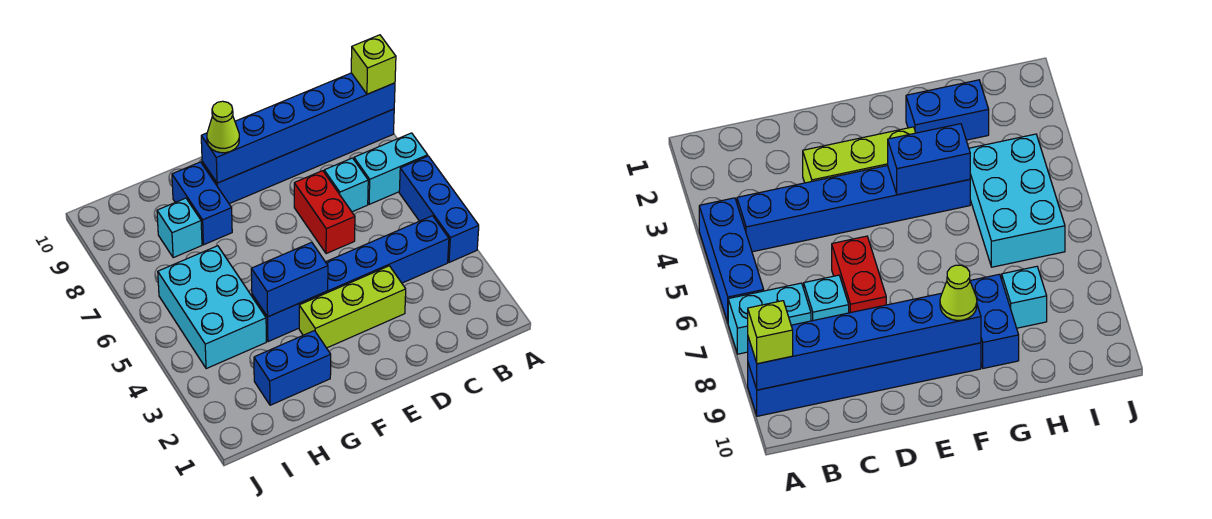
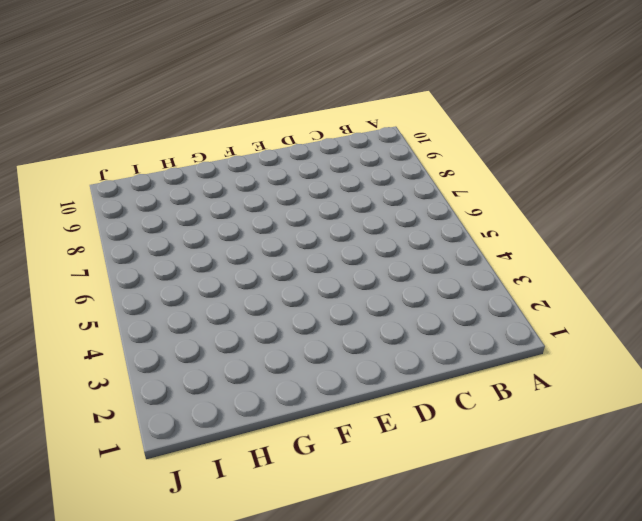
none -> blue brick A4:A6 level 1
none -> cyan brick A7:B7 level 1
none -> blue brick A9:F9 level 1

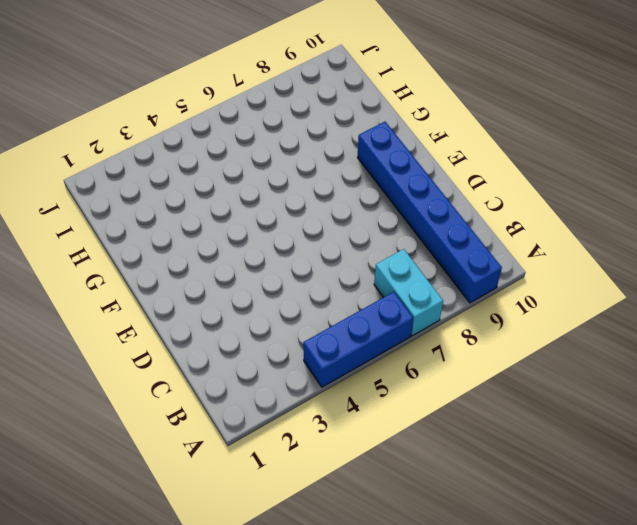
none -> blue brick B4:G4 level 1
none -> cyan brick C7 level 1
none -> lime brick D3:F3 level 1

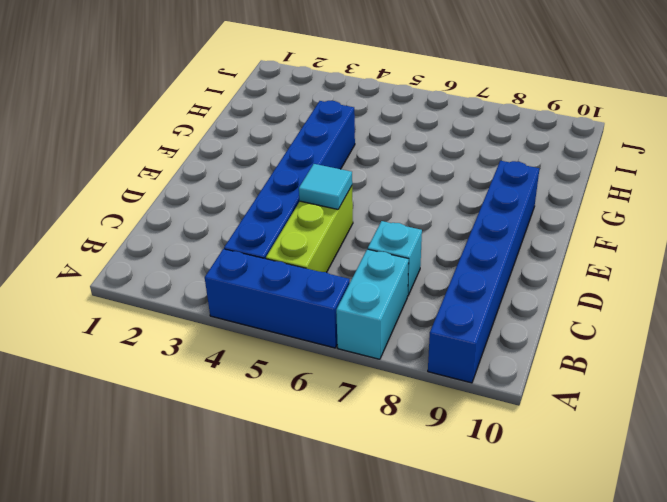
lime brick B5:D5 level 1 -> lime brick D3:F3 level 1
cyan tile D5 level 2 -> none
none -> red brick D6:D7 level 1
none -> blue brick G2:H2 level 1
none -> blue brick G8:G9 level 1

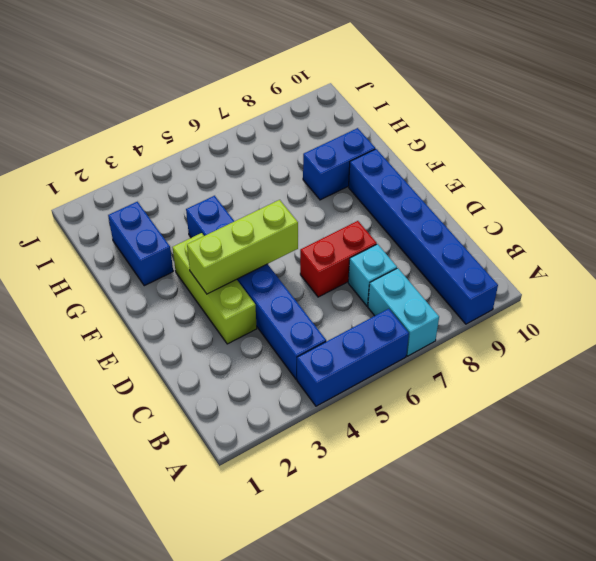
lime brick E3:E5 level 2 -> none
none -> cyan brick H4:I6 level 1
none -> cyan brick H8 level 1
none -> blue brick A9:F9 level 2

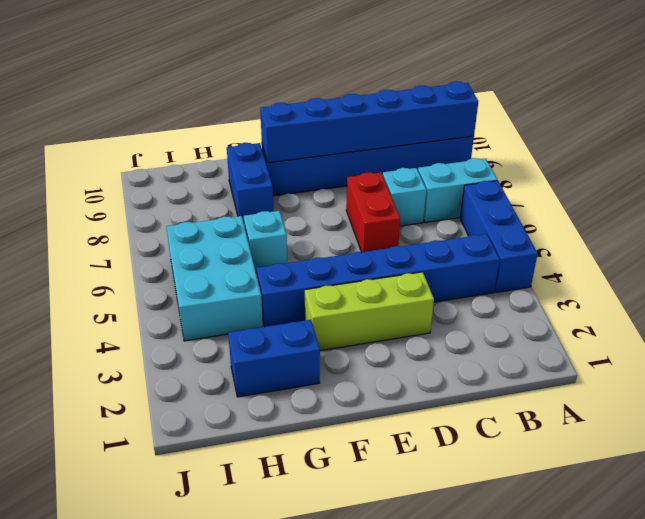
cyan brick G6 level 1 -> cyan brick H8 level 1
none -> blue brick F4:G4 level 2
none -> lime brick A9 level 3
none -> lime cone F9 level 3

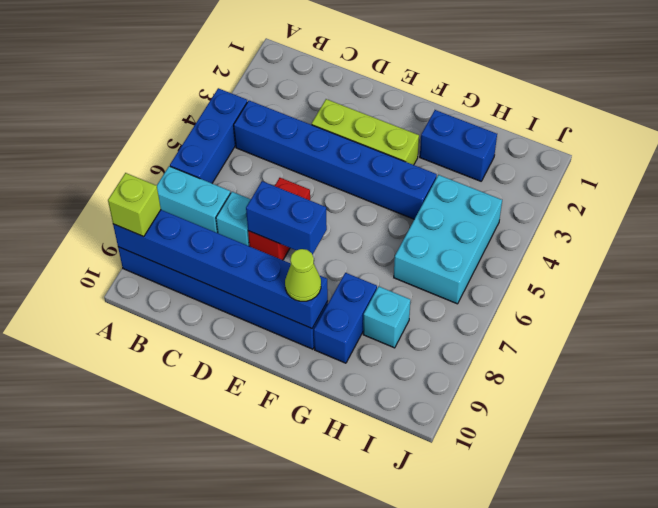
blue brick D7:E7 level 2 -> blue brick F4:G4 level 2

